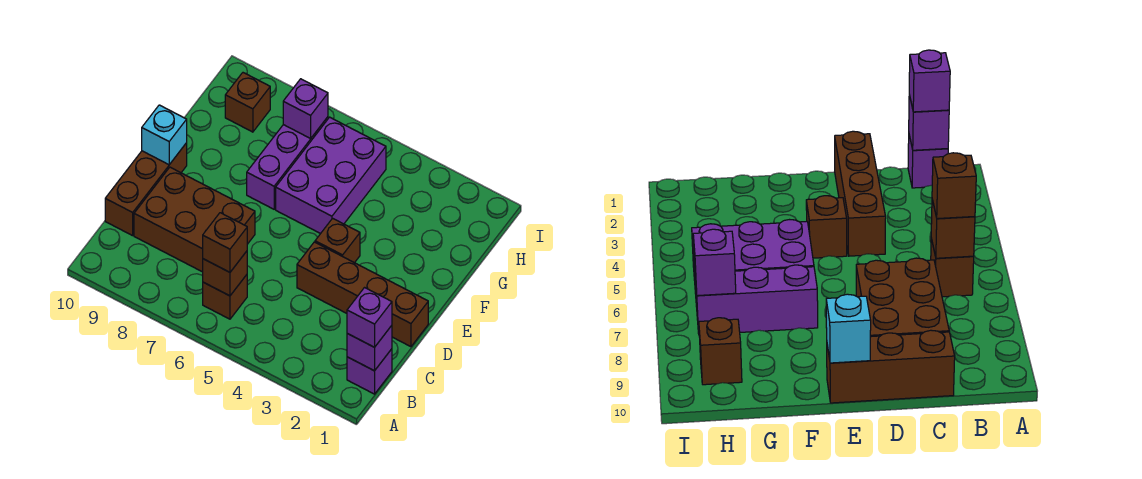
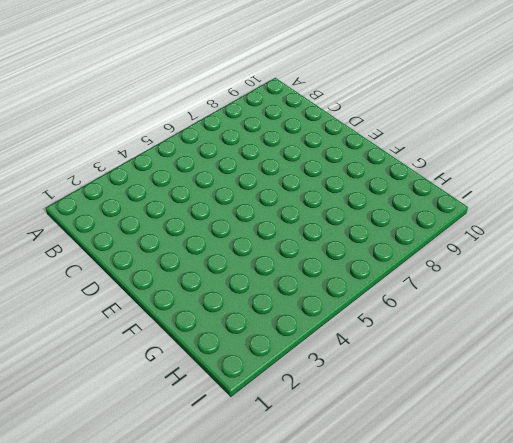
none -> purple brick B1 level 1
none -> brown brick B6 level 1
none -> brown brick C7:D9 level 1

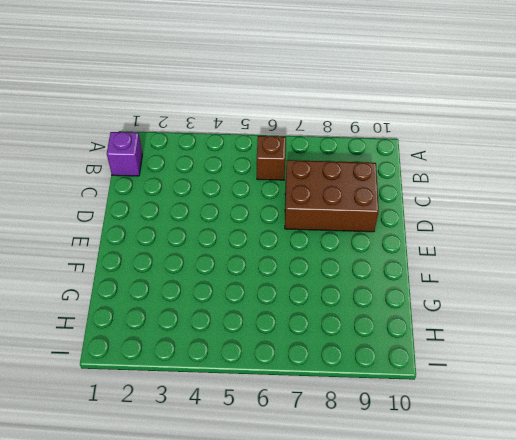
none -> brown brick C10:E10 level 1
none -> brown brick D1:D4 level 1
none -> brown brick E4 level 1

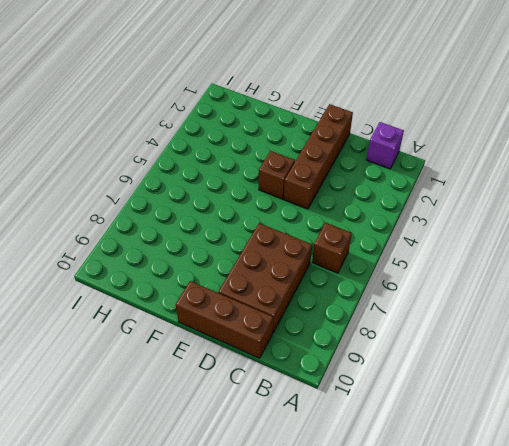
none -> purple brick F5:H6 level 1
none -> purple brick F7:H7 level 1
none -> brown brick H9 level 1

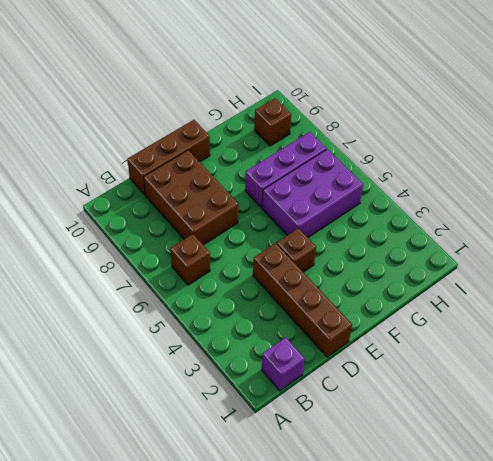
none -> purple brick B1 level 2
none -> brown brick B6 level 2
none -> cyan brick E10 level 2

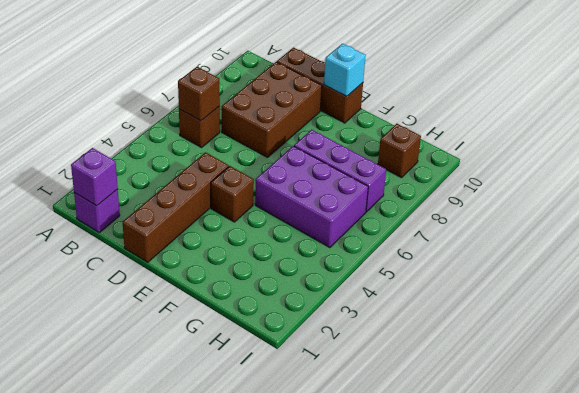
none -> purple brick H7 level 2
none -> purple brick B1 level 3
none -> brown brick B6 level 3

